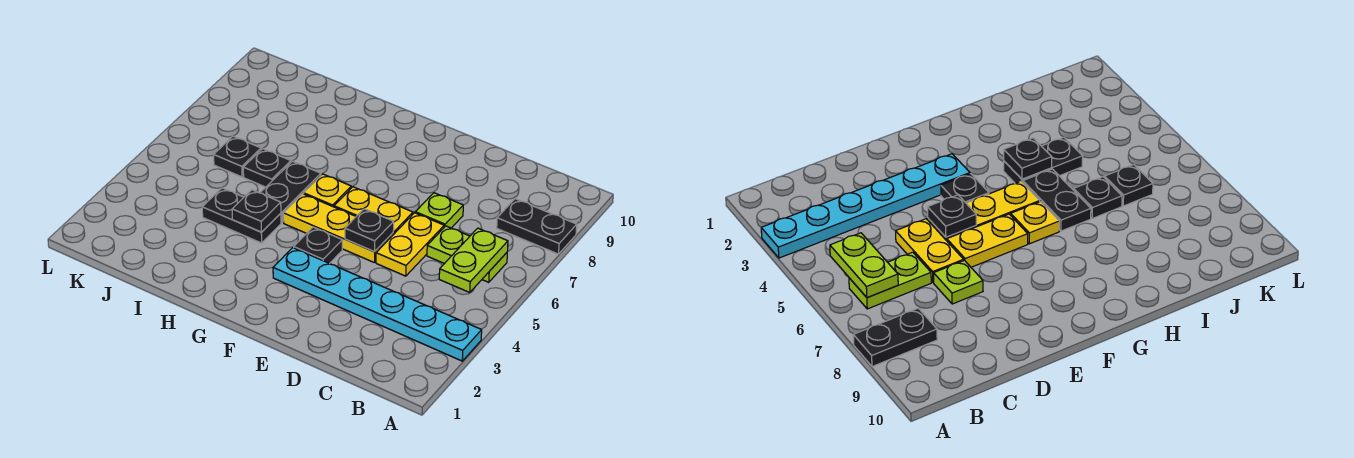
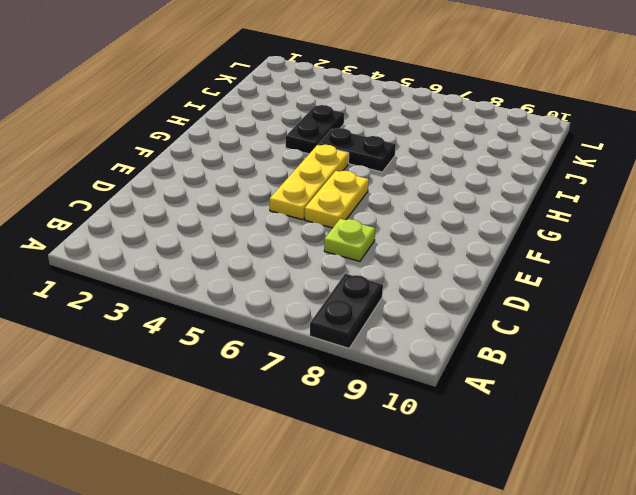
none -> cyan plate A3:F3 level 1
none -> lime plate B6:C6 level 1
none -> yellow plate D5:D6 level 1

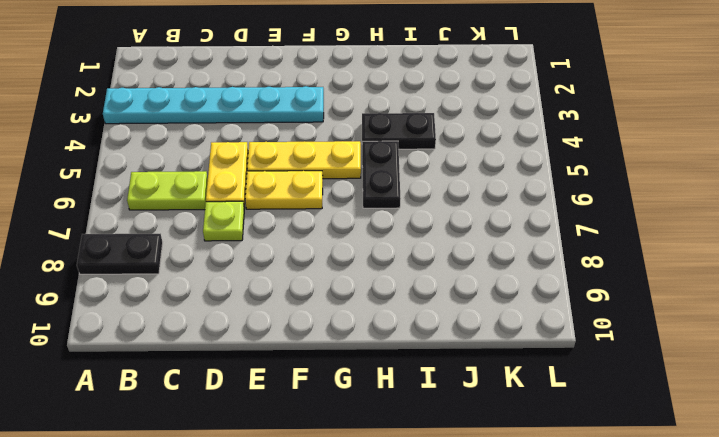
none -> black plate F4 level 1
none -> yellow plate G6 level 1
none -> black plate I6 level 1

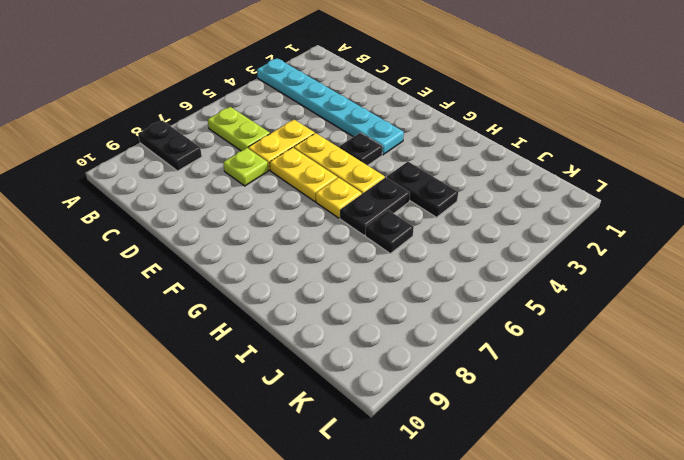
none -> black plate J6 level 1
none -> lime plate B5:B6 level 2
none -> black plate E5 level 2

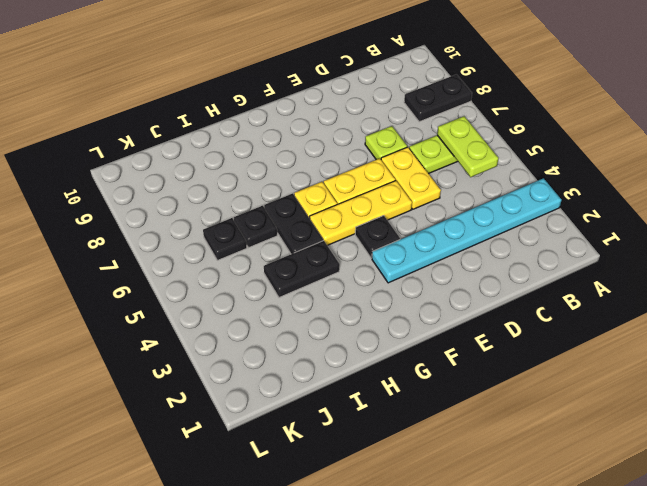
none -> black plate E5 level 2
none -> black plate H4 level 2

